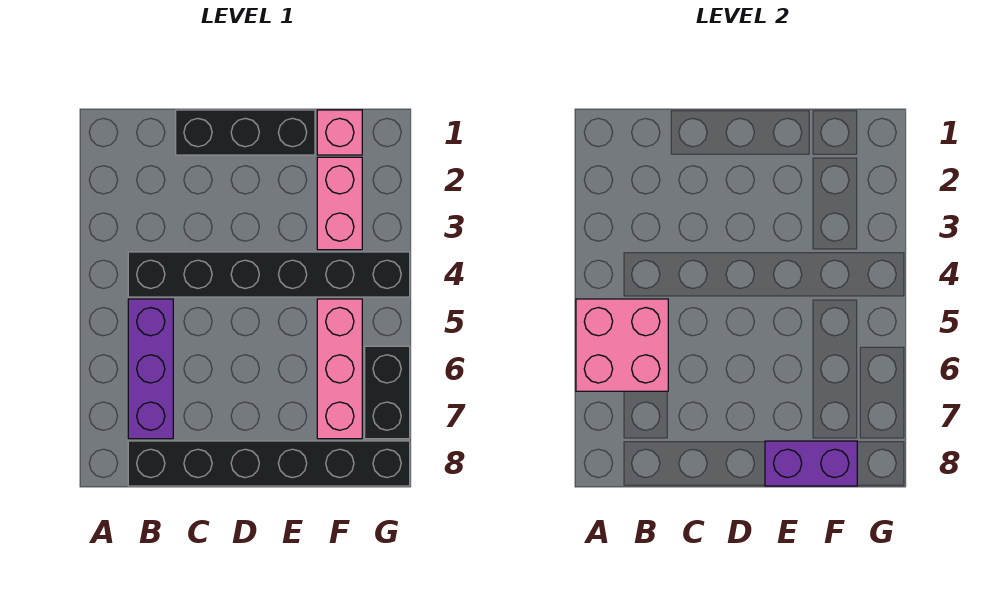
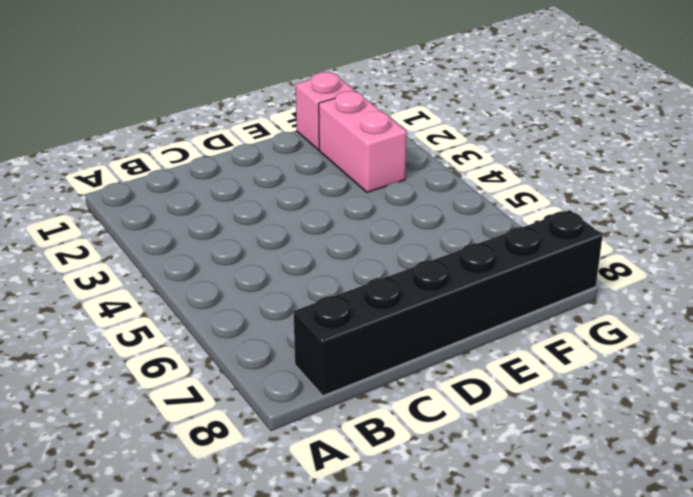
none -> black brick B4:G4 level 1
none -> purple brick B5:B7 level 1

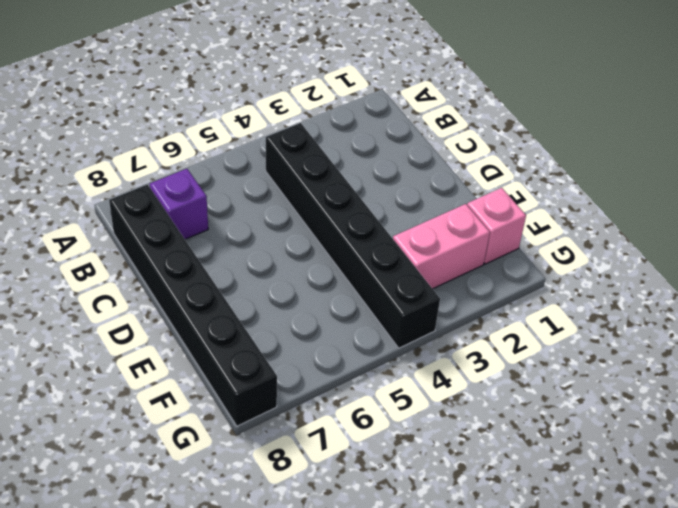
purple brick B7 level 1 -> purple brick B5:B7 level 1
none -> black brick C1:E1 level 1
none -> pink brick F5:F7 level 1

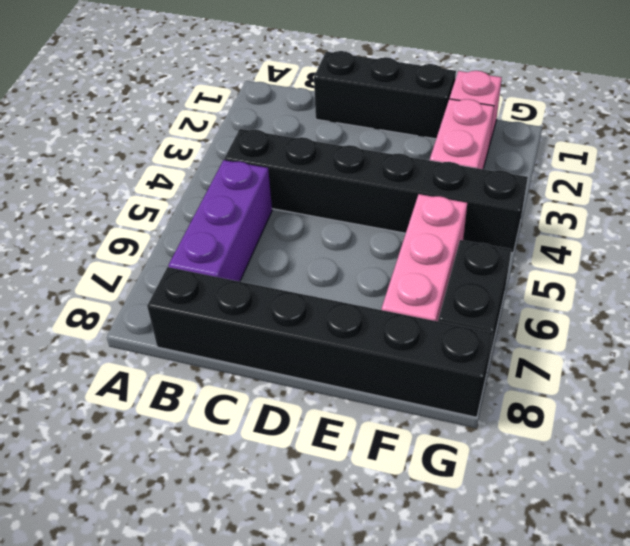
none -> pink brick A5:B6 level 2
none -> purple brick E8:F8 level 2

